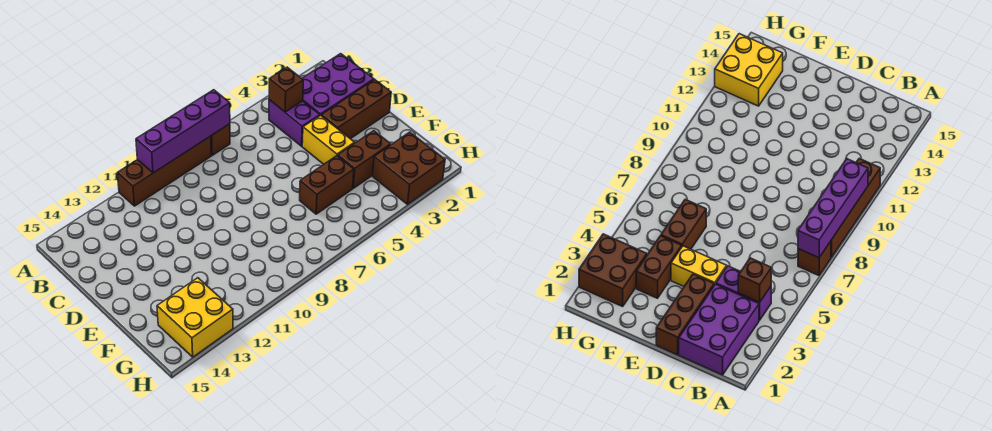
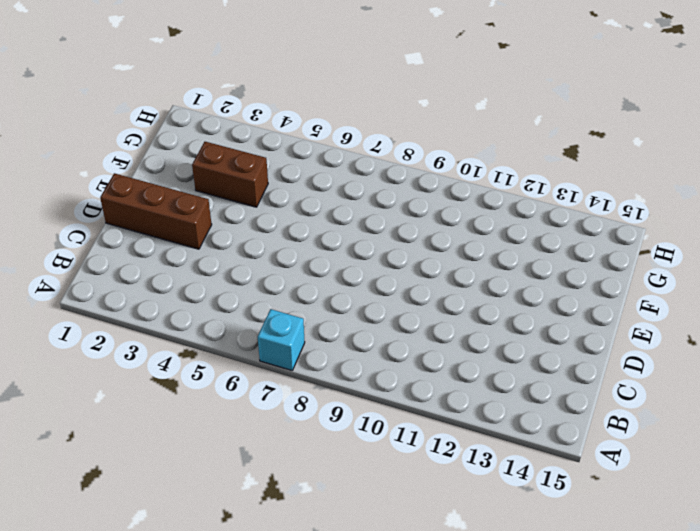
cyan brick A7 level 1 -> brown brick A7 level 1
none -> brown brick A8:A11 level 1
none -> purple brick B1:C3 level 1
none -> purple brick B4:C4 level 1

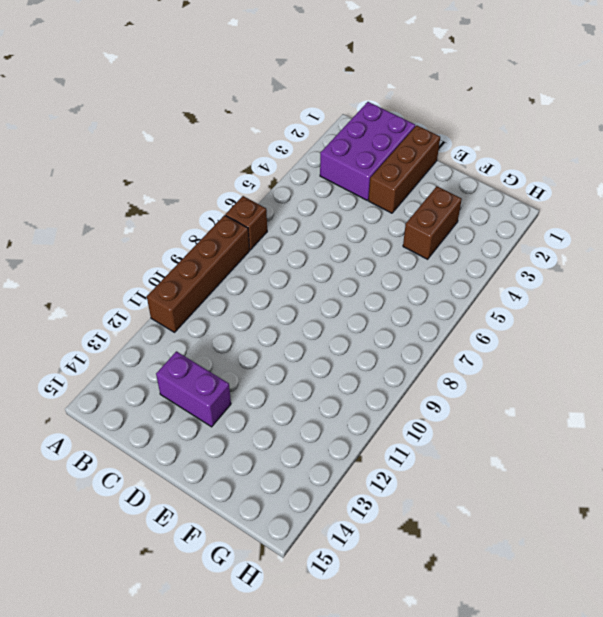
purple brick C13:D13 level 1 -> purple brick B4:C4 level 1
none -> yellow brick D4:E4 level 1
none -> brown brick F5:F6 level 1
none -> brown brick G2:H3 level 1

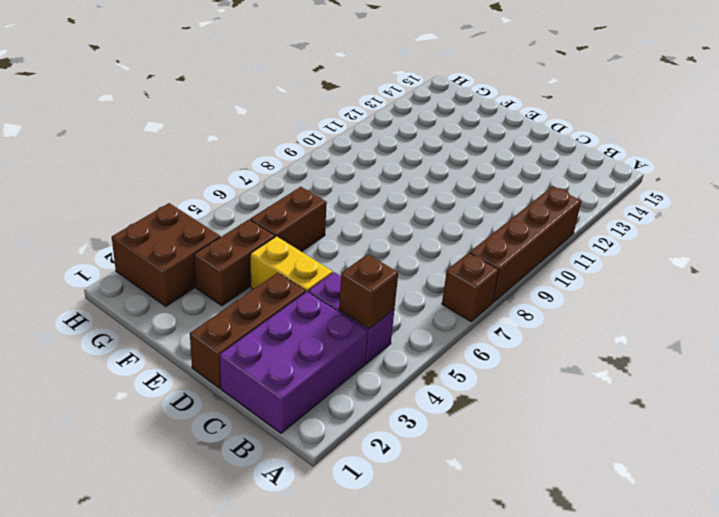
none -> yellow brick G13:H14 level 1
none -> purple brick A7:A10 level 2

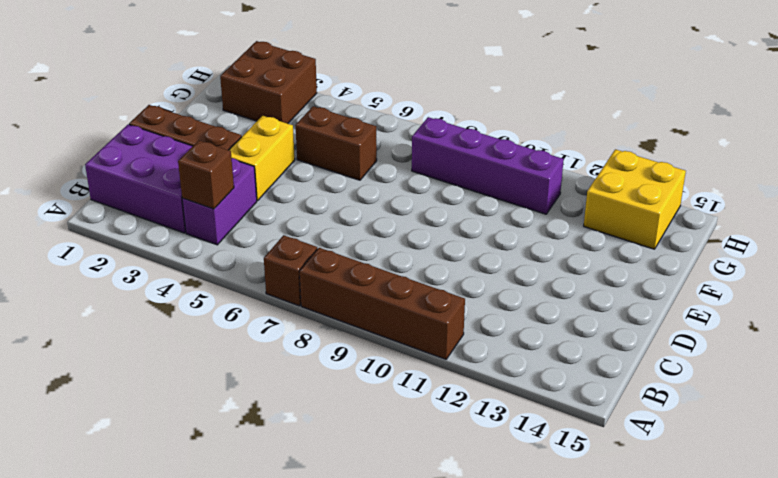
purple brick G8:G11 level 1 -> purple brick A7:A10 level 2
none -> brown brick F3:F4 level 1

